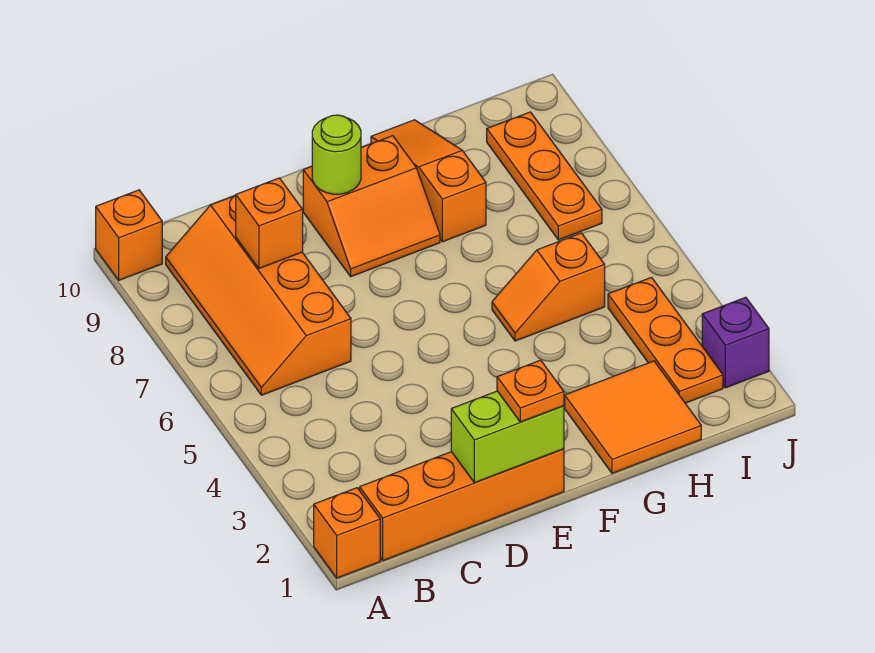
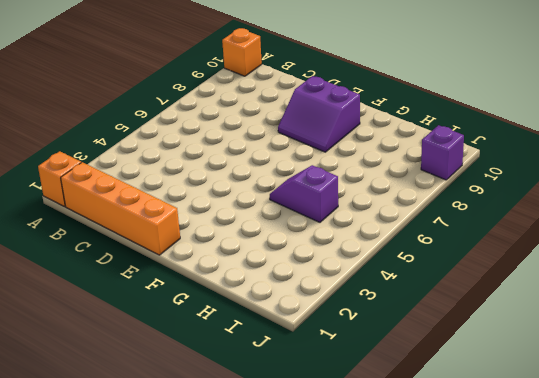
purple slope E8:F9 level 1 top 9 -> orange slope E8:F9 level 1 top 9
purple slope G5:H5 level 1 top H -> orange slope G5:H5 level 1 top H
purple brick J9 level 1 -> purple brick J2 level 1
none -> orange slope B6:C9 level 1 top C
none -> orange tile G1:H2 level 1
none -> orange slope G8:G10 level 1 top 8

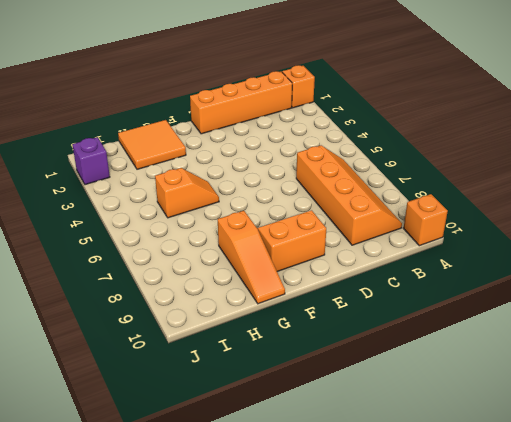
none -> orange plate I2:I4 level 1
none -> orange plate I7:I9 level 1
none -> orange brick C8 level 2

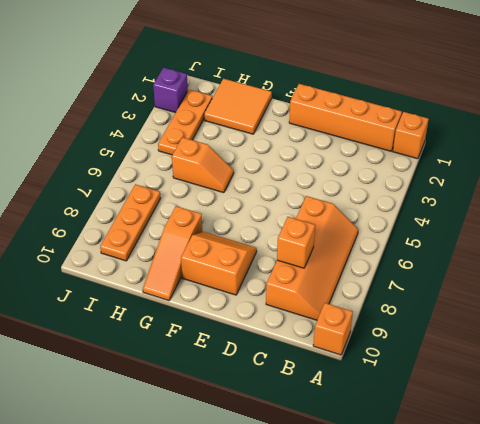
none -> lime brick D1:E1 level 2
none -> lime round brick E9 level 2
none -> orange plate E1 level 3

